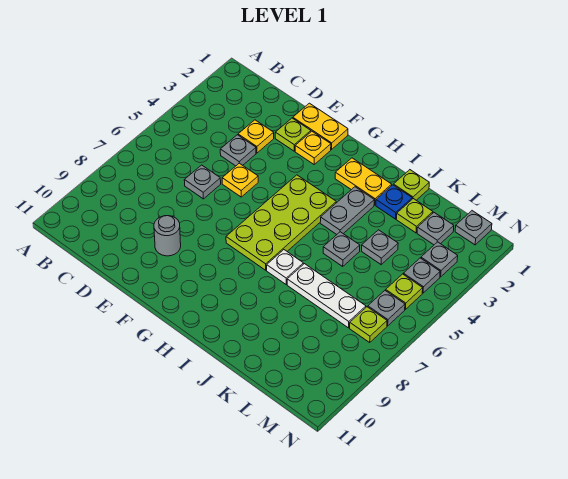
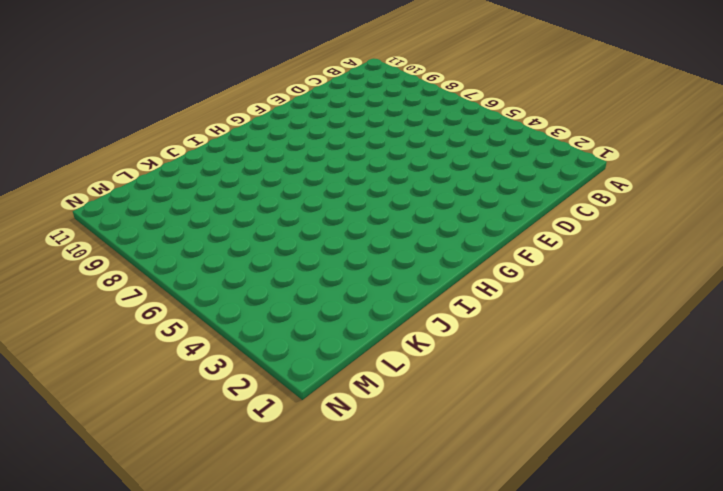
none -> yellow plate D3 level 1
none -> grey plate D4 level 1
none -> grey plate D6 level 1

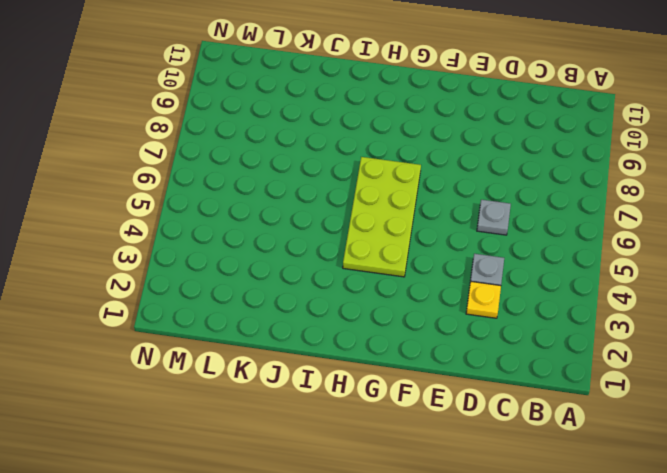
none -> yellow plate E1:F1 level 1
none -> lime plate E2 level 1
none -> yellow plate E5 level 1

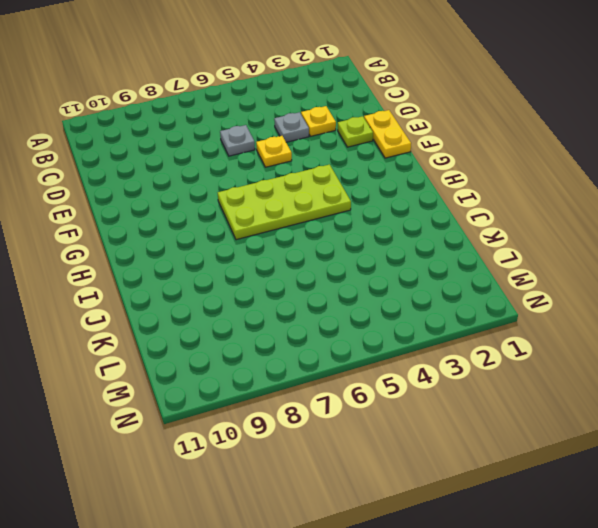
none -> grey round brick E9 level 1
none -> yellow plate F2 level 1
none -> yellow plate H2:I2 level 1

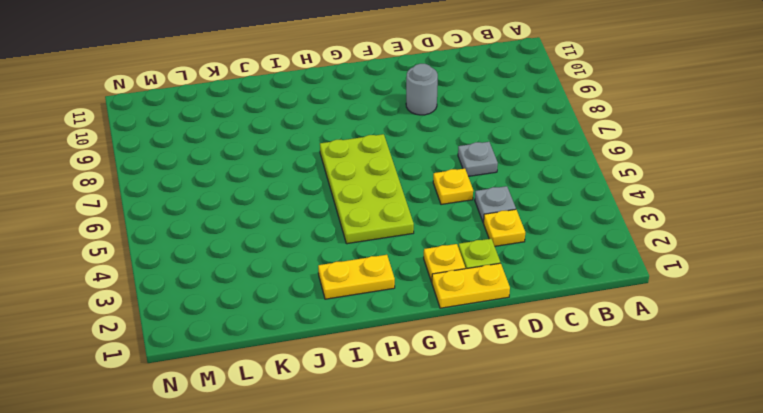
none -> grey plate I3:I4 level 1
none -> white plate I7 level 1
none -> lime plate J1 level 1

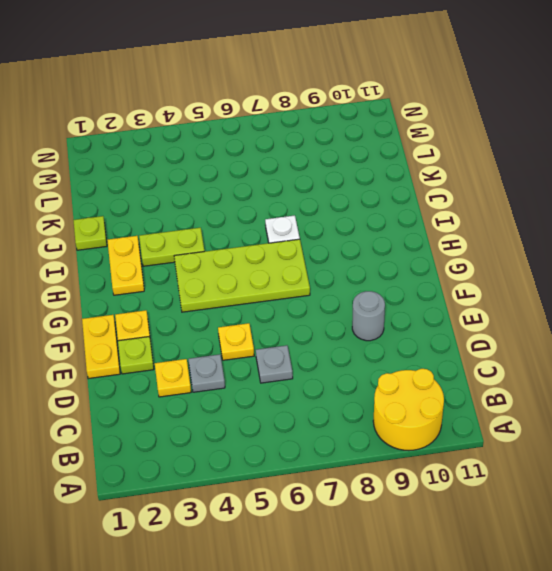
yellow round brick A9:B10 level 1 -> none
lime plate I3:I4 level 1 -> grey plate I3:I4 level 1
none -> blue plate J2 level 1
none -> grey plate J5 level 1
none -> white plate J7:L7 level 1

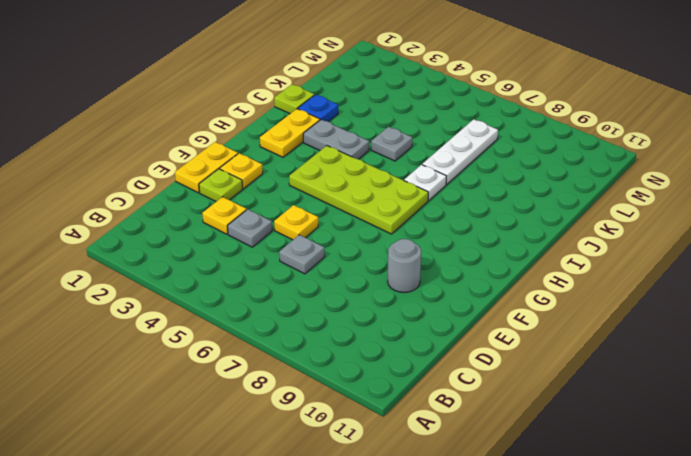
none -> lime plate K2 level 1
none -> grey plate K4 level 1
none -> grey plate L2 level 1

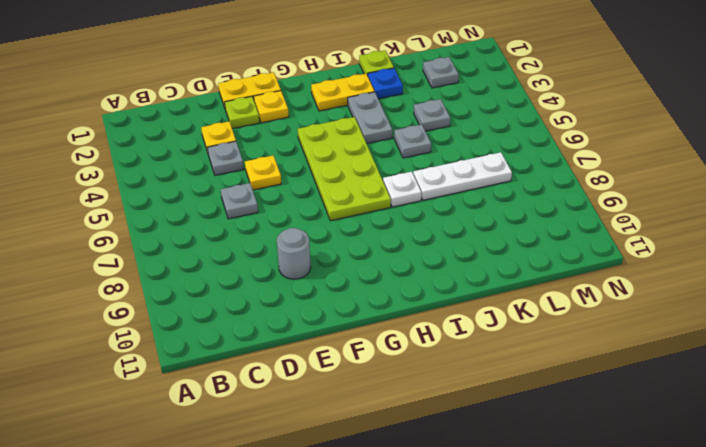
none -> lime plate K2 level 1
none -> grey plate M1 level 1
none -> grey plate M3 level 1

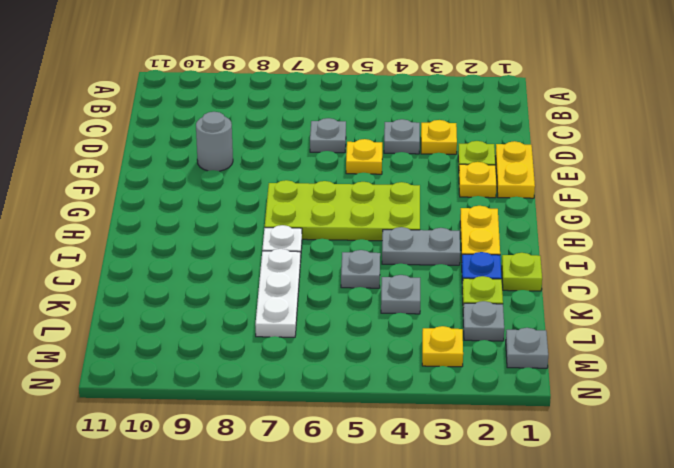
yellow plate M3 level 1 -> grey plate M3 level 1
none -> grey plate M4 level 1
none -> lime plate M5 level 1
none -> grey plate M6 level 1

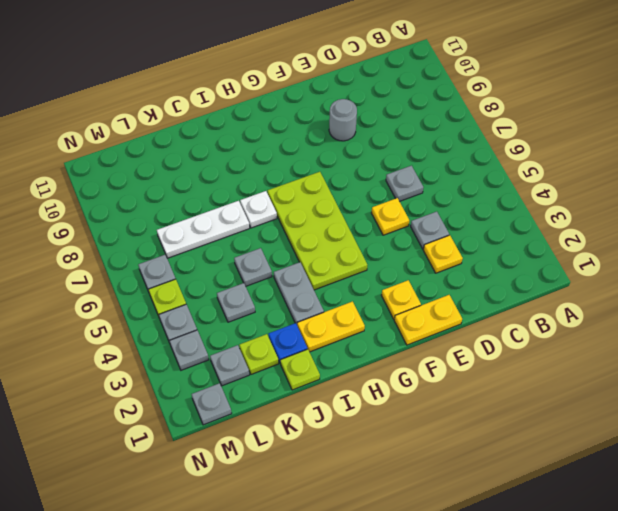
none -> lime plate E2 level 1
none -> lime plate M7 level 1

